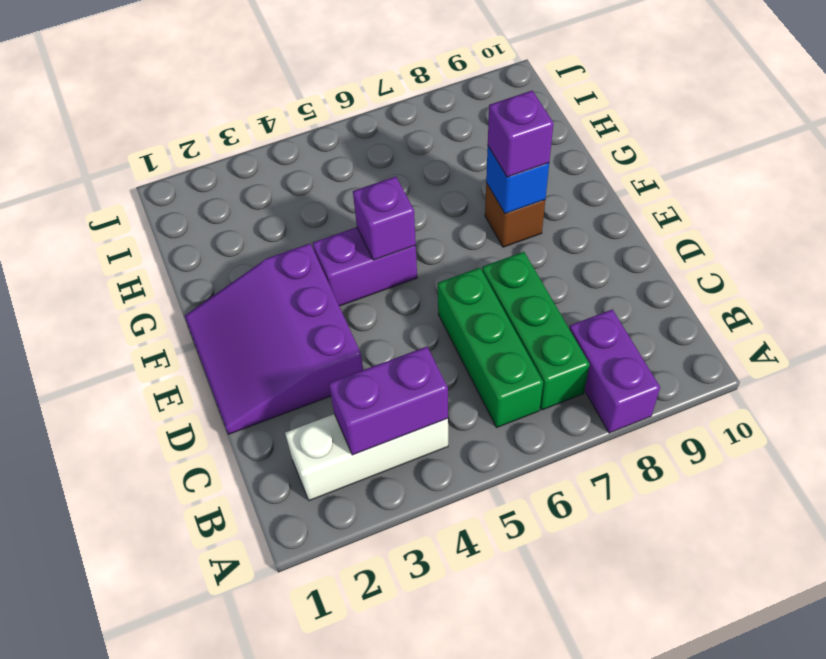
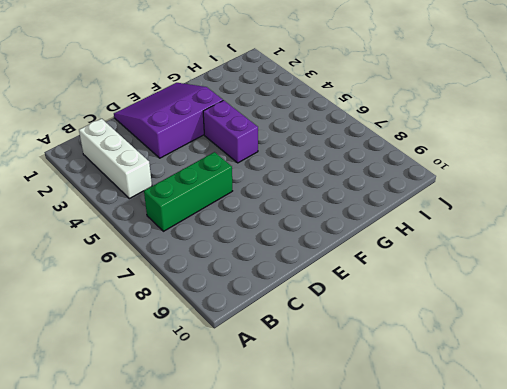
none -> purple brick A8:B8 level 1
none -> green brick B7:D7 level 1

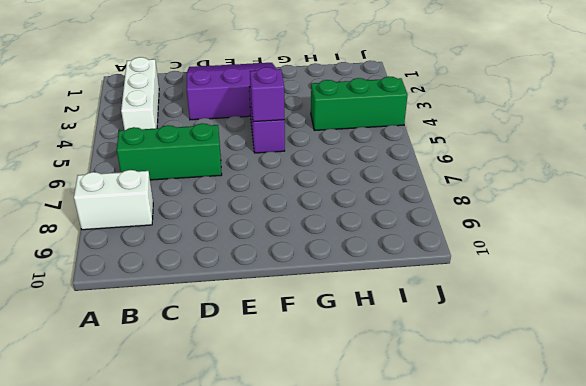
white brick A8:B8 level 1 -> purple brick A8:B8 level 1
green brick H4:J4 level 1 -> green brick B7:D7 level 1
none -> brown brick F8 level 1
none -> purple brick B3:B4 level 2

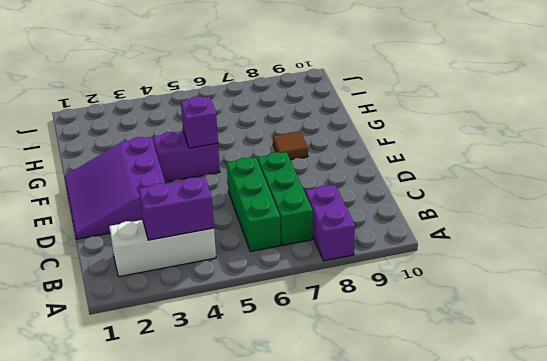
brown tile F8 level 1 -> brown brick F8 level 1
none -> blue brick F8 level 2
none -> purple brick F8 level 3

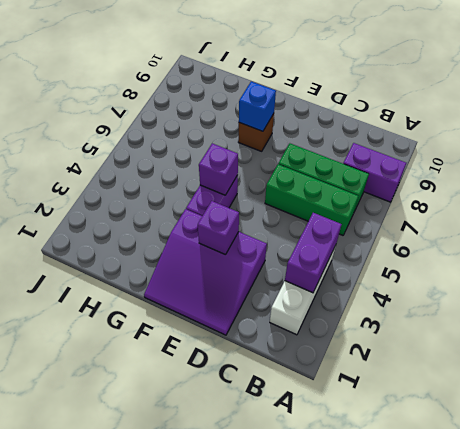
purple brick E3 level 2 -> purple brick F8 level 3

